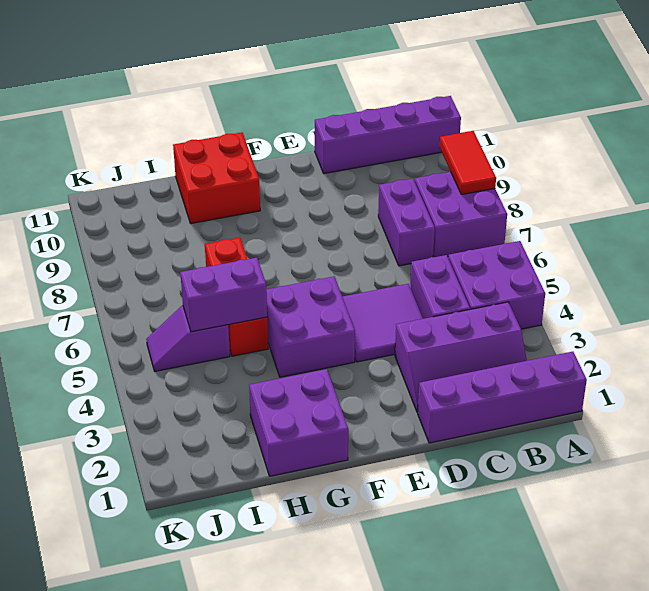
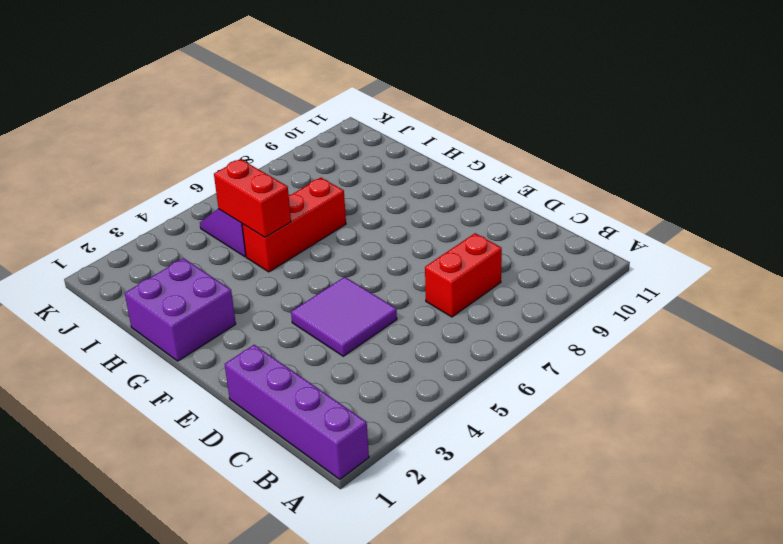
red brick C7:C8 level 1 -> purple brick C7:C8 level 1
red brick H5:I5 level 2 -> purple brick H5:I5 level 2
none -> purple brick A4:B5 level 1
none -> purple brick A7:B8 level 1
none -> purple brick A11:D11 level 1

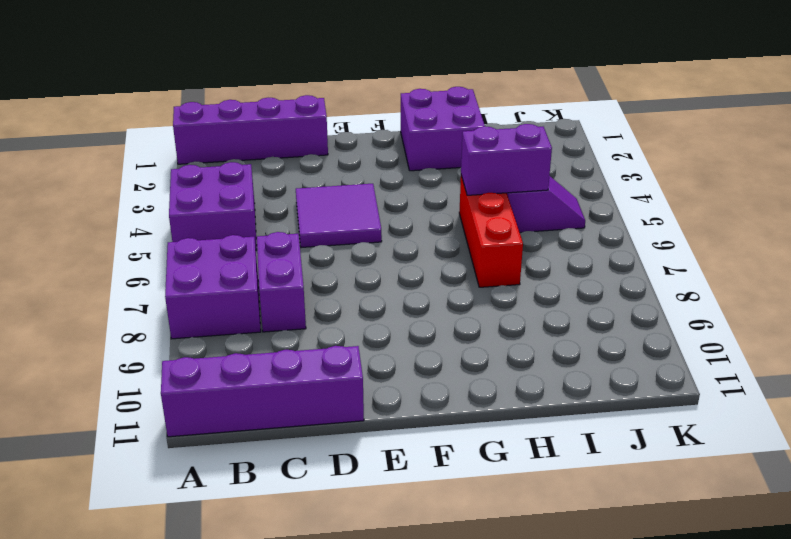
none -> purple slope B2:D3 level 1 top 3
none -> purple brick C4:C5 level 1
none -> purple brick F4:G5 level 1

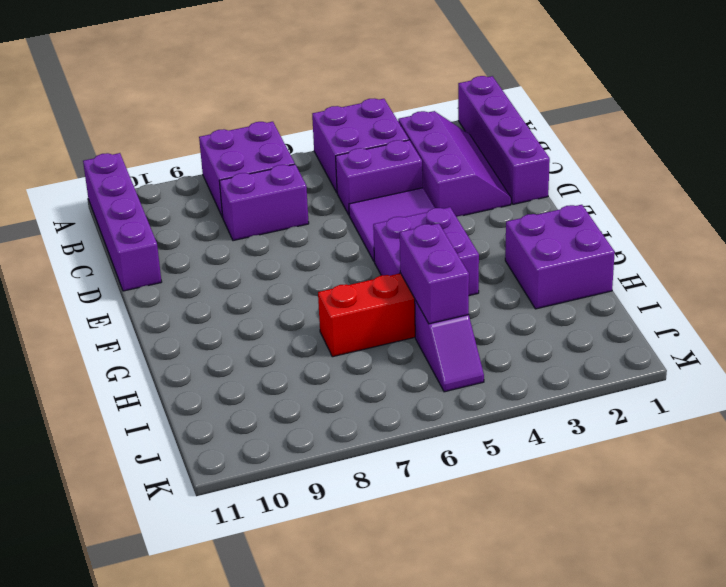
none -> red brick G10:H11 level 1
none -> red tile A8:A9 level 2

